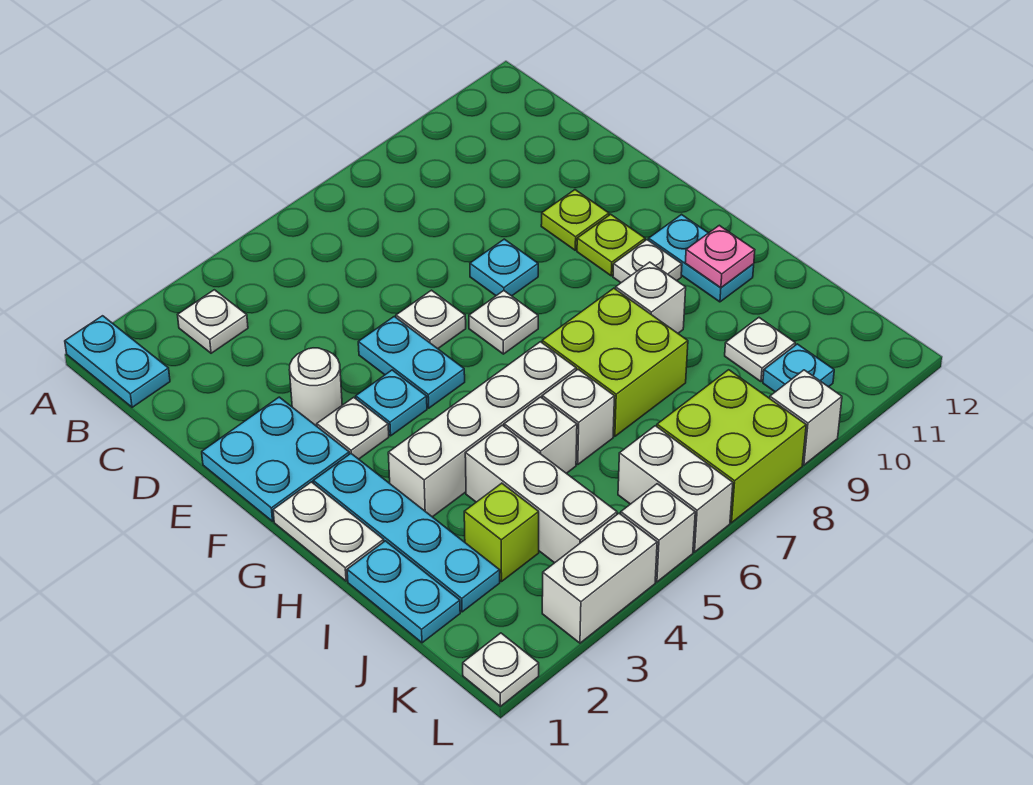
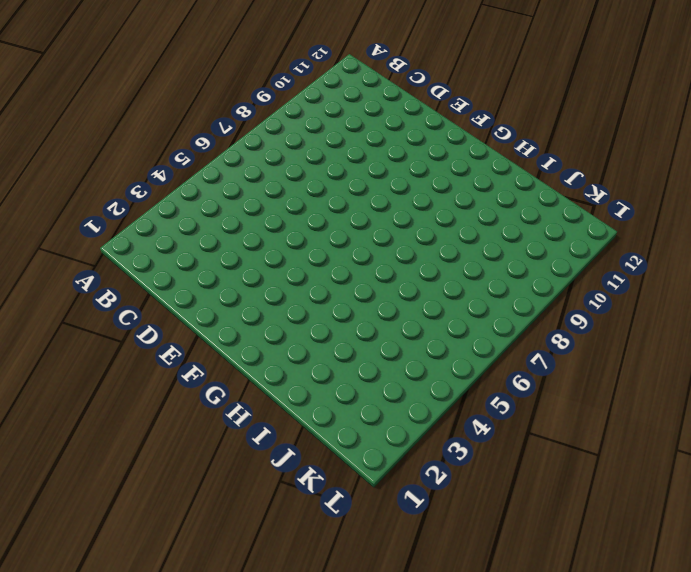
none -> cyan plate A1:B1 level 1
none -> white plate B3 level 1
none -> cyan plate E1:F2 level 1
none -> white round brick E3 level 1

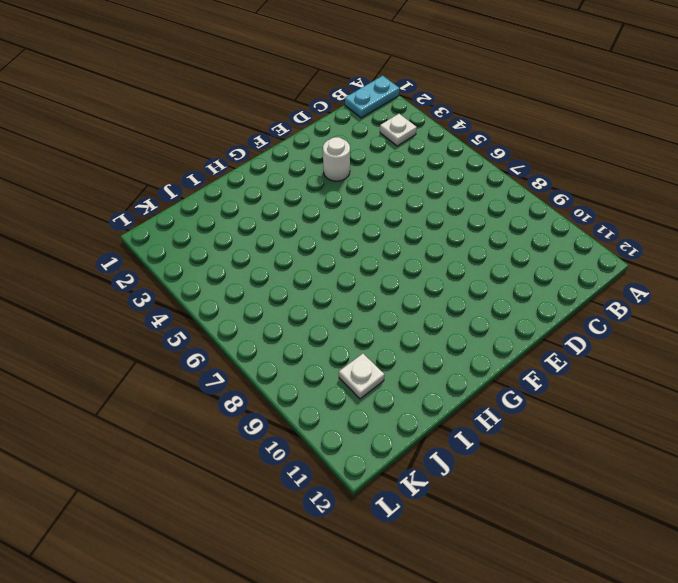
none -> cyan plate E1:F2 level 1
none -> cyan plate E5:F5 level 1
none -> white plate E6 level 1
none -> cyan plate E8 level 1

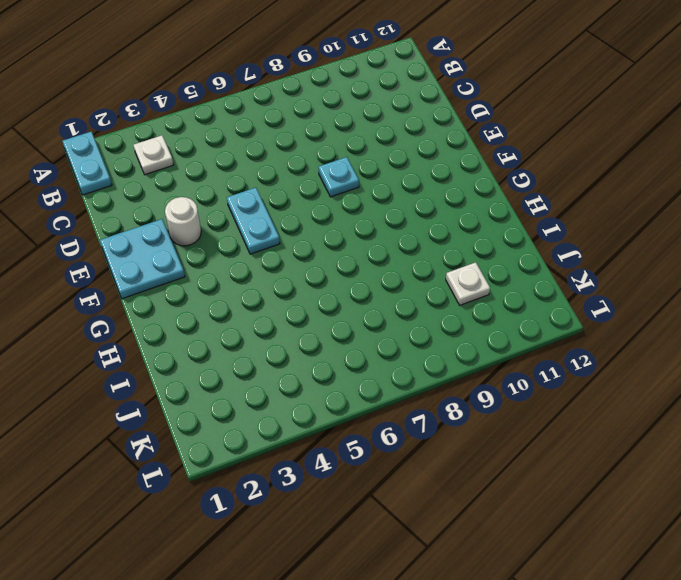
none -> white plate E6 level 1
none -> lime plate E10 level 1
none -> white plate F3 level 1
none -> cyan plate F4 level 1

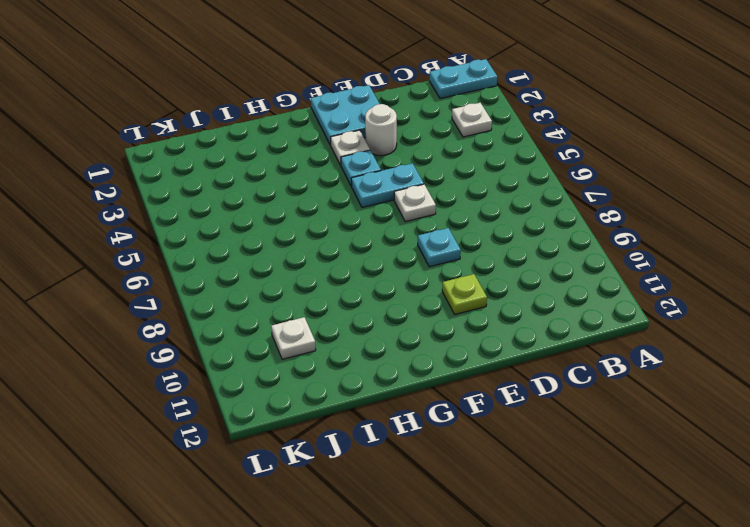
none -> white plate F7 level 1
none -> lime plate F10 level 1
none -> white plate G1:H1 level 1
none -> cyan plate G2:J2 level 1

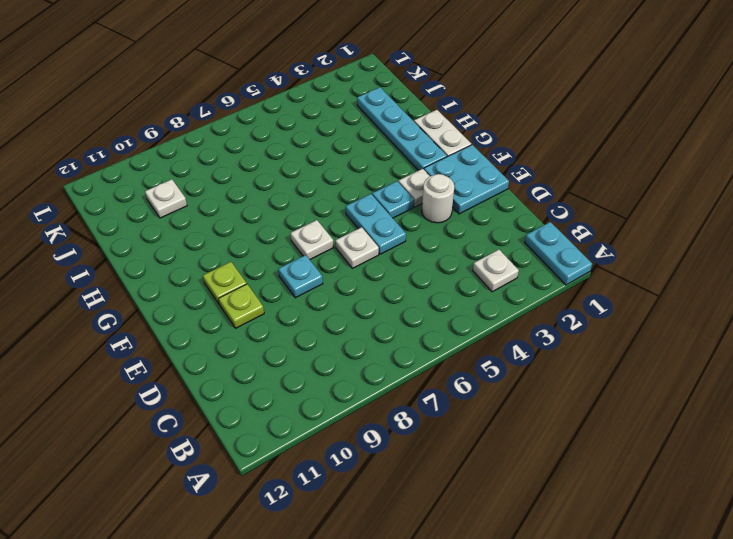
none -> white plate G10 level 1
none -> cyan plate G11:H11 level 1
none -> white brick H3:H6 level 1
none -> lime brick H7:I8 level 1

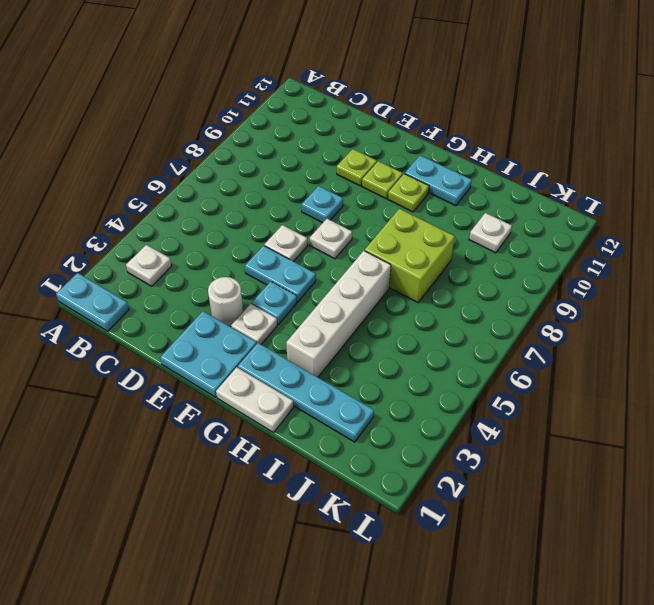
lime plate G10 level 1 -> white plate G10 level 1
none -> white brick H9 level 1
none -> cyan plate I1:J1 level 1
none -> white brick I4:K4 level 1
none -> white brick I5 level 1

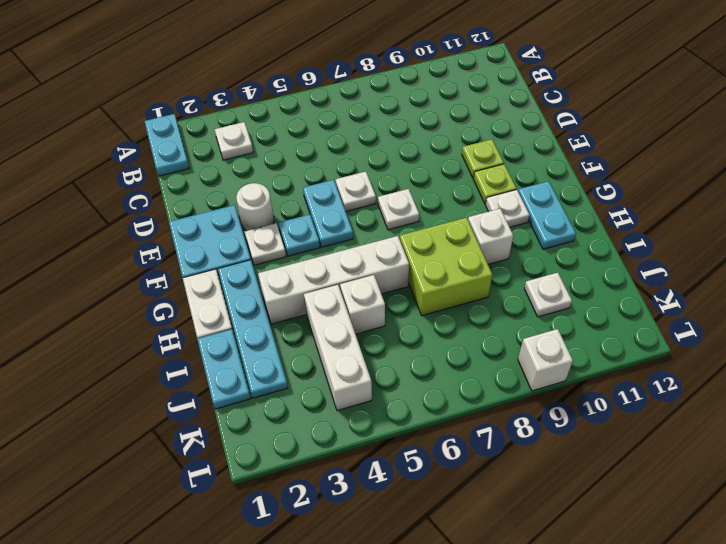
none -> cyan plate E8 level 1
none -> white brick I6 level 1
none -> lime brick J3 level 1
none -> white brick K6:L6 level 1

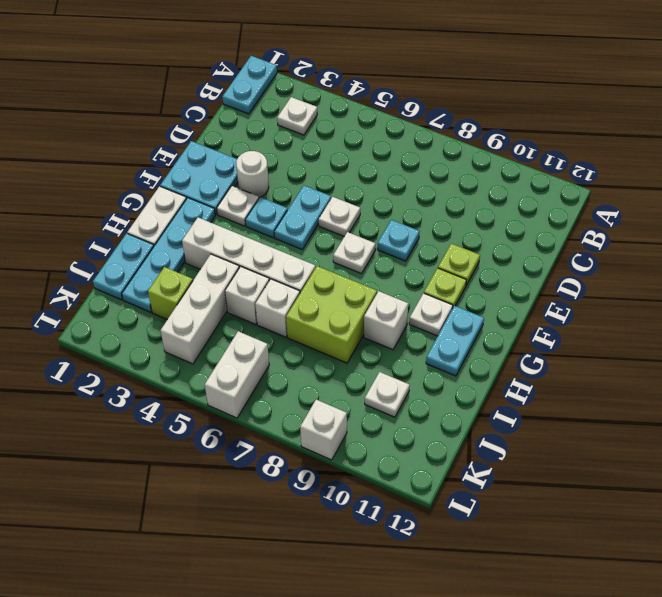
none -> lime brick K7:L8 level 1
none -> cyan plate K10 level 1
none -> white plate L1 level 1
none -> white brick L3:L4 level 1

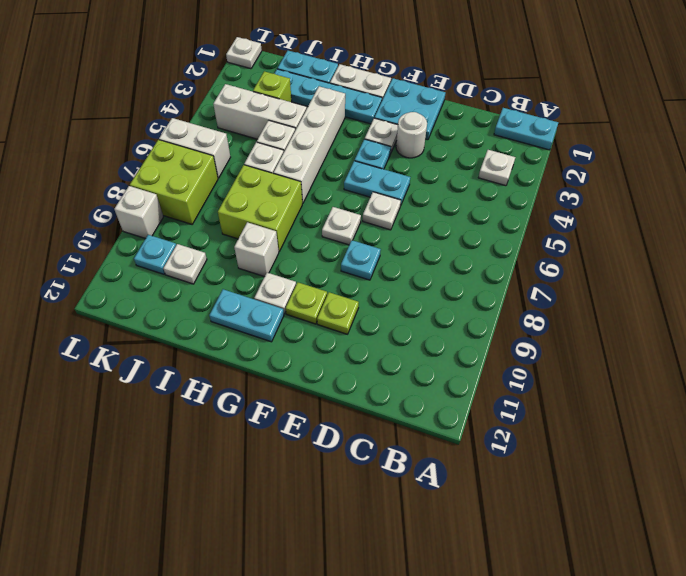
none -> white brick L3:L4 level 1
none -> white brick L5 level 1
none -> pink plate H11 level 2

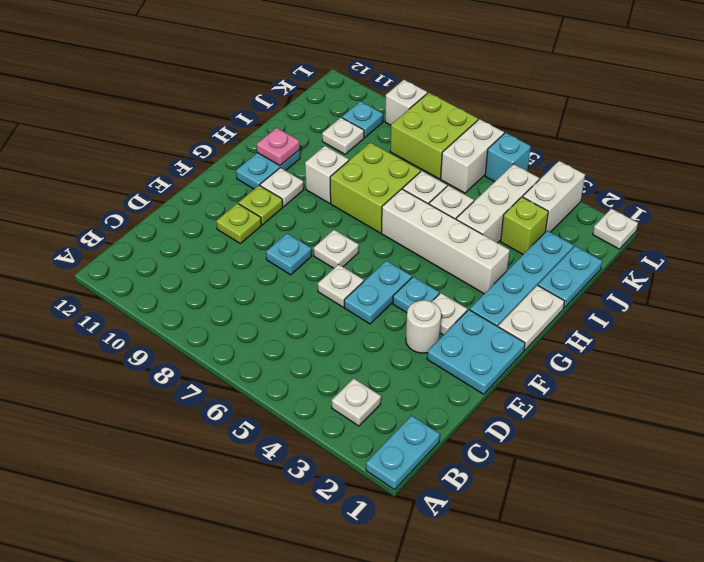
white brick K3:L3 level 1 -> white brick L3:L4 level 1
cyan brick L5 level 1 -> white brick L5 level 1

